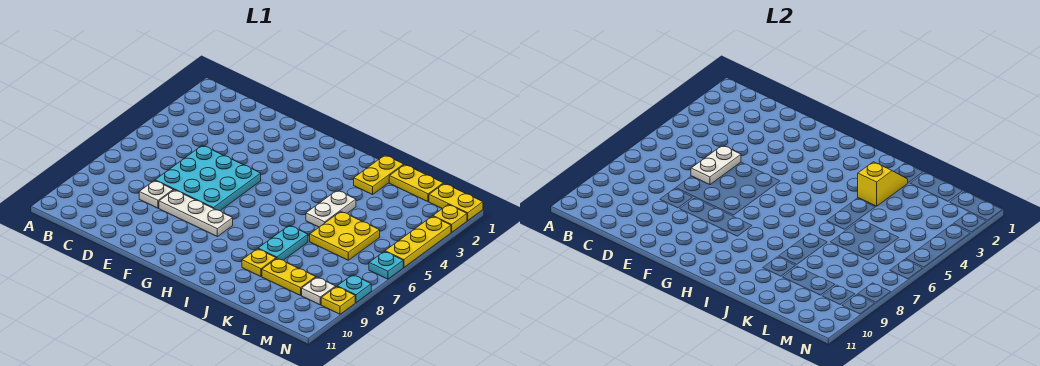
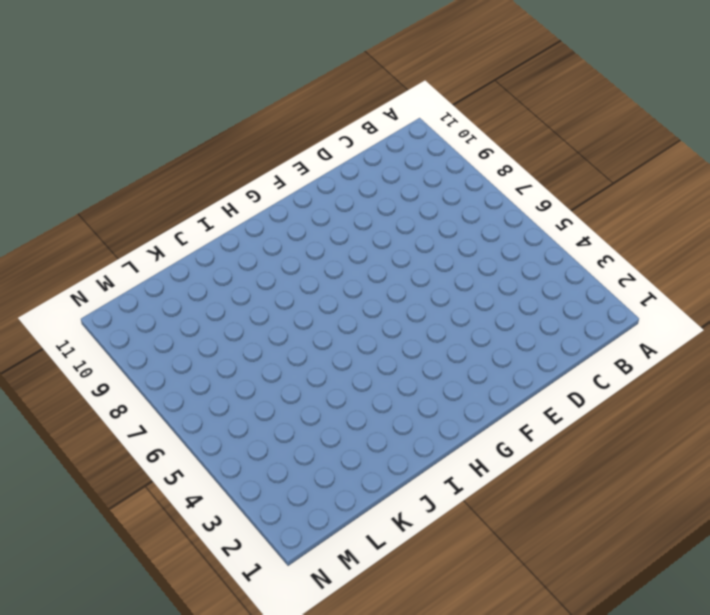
none -> cyan plate D5:F7 level 1
none -> white plate D8 level 1
none -> white plate E8:G8 level 1

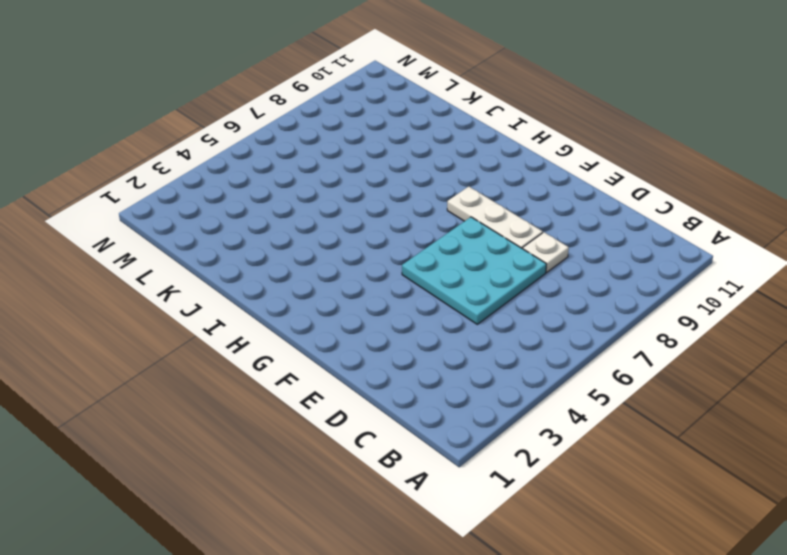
none -> yellow plate J1:J2 level 1
none -> white plate J4:J5 level 1
none -> cyan plate J7:J8 level 1

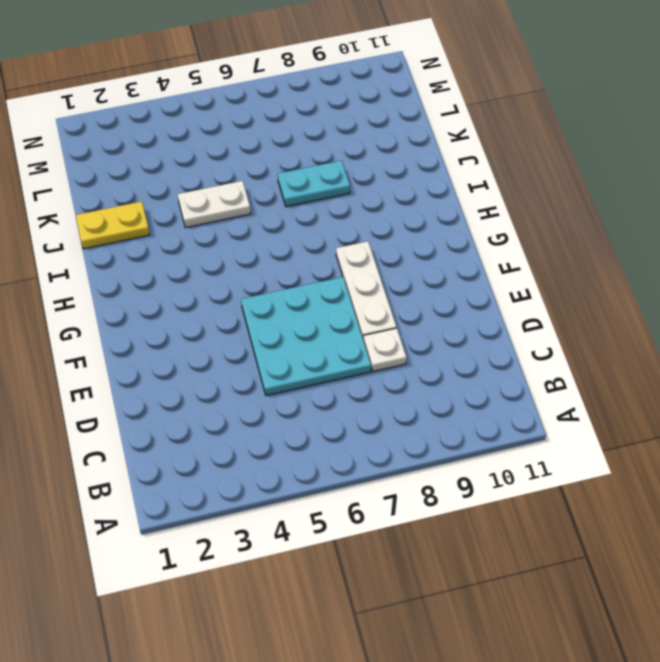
none -> yellow plate J9 level 1
none -> yellow plate K1:L1 level 1
none -> yellow plate K5:L6 level 1

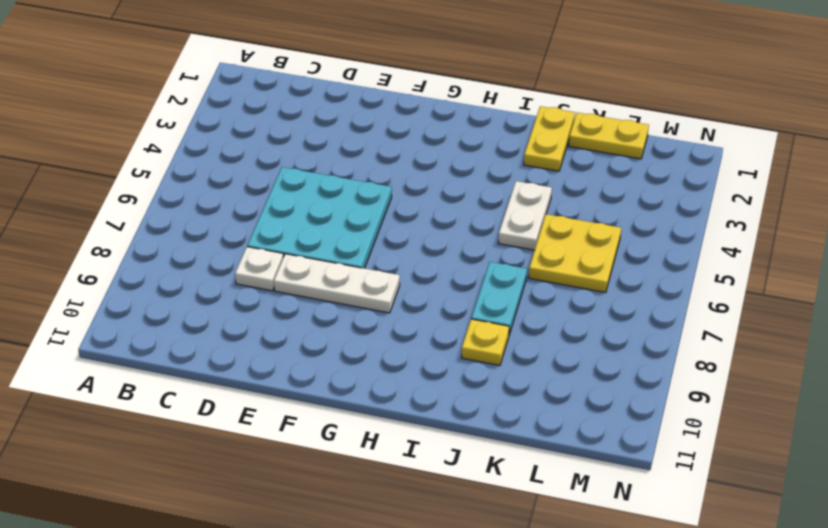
none -> yellow plate K9:L9 level 1
none -> yellow plate M1:N1 level 1
none -> white plate M9 level 1

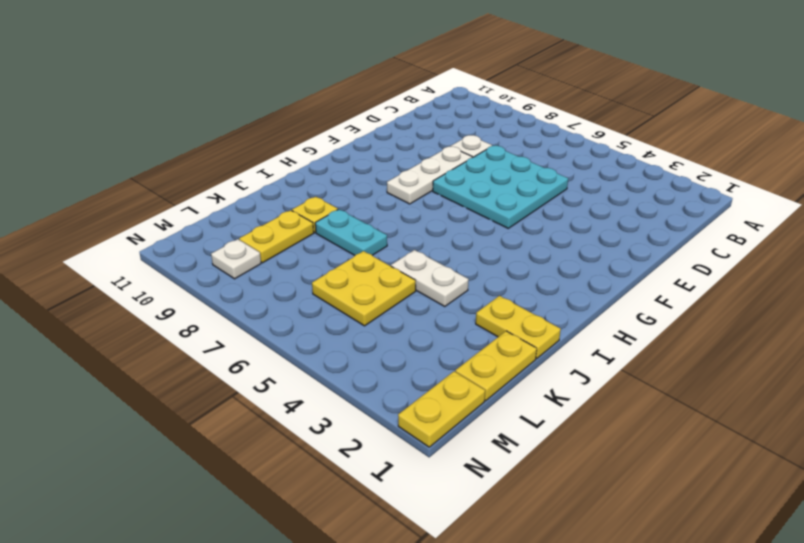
none -> yellow plate N2 level 1
none -> yellow plate N3:N5 level 1
none -> cyan plate N6 level 1

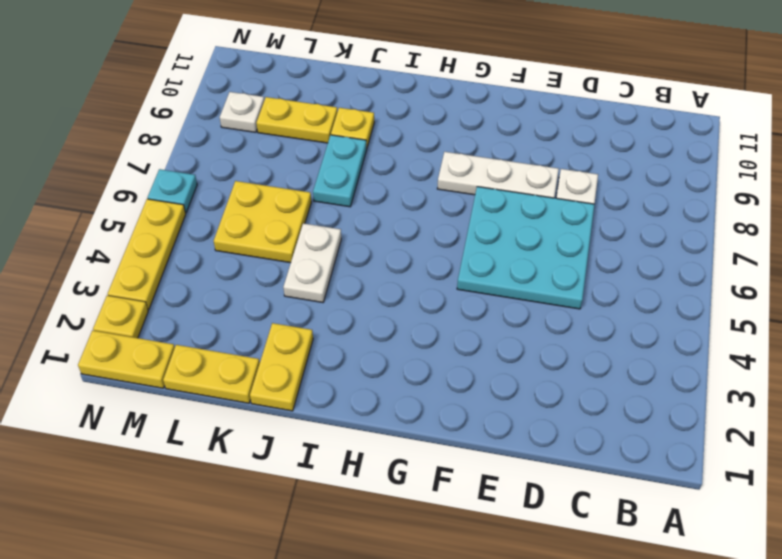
none -> cyan plate N8 level 1
none -> yellow plate N9 level 1
none -> white plate D5:D6 level 2

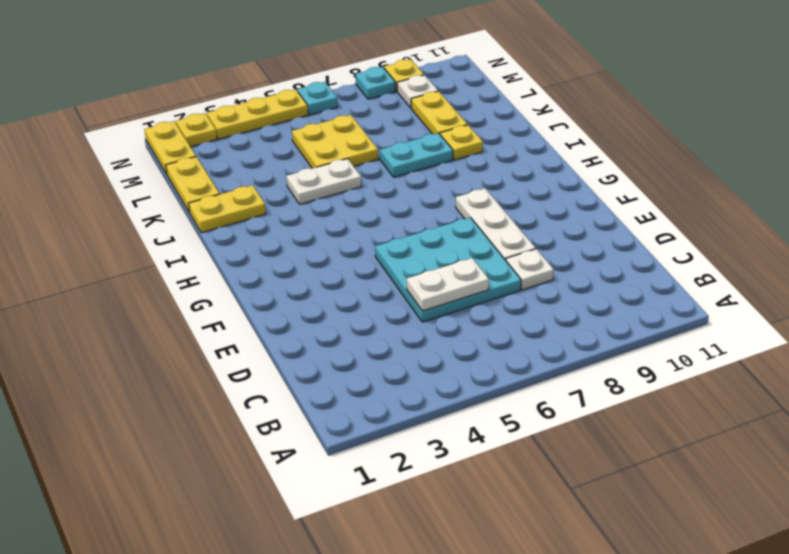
none -> yellow slope J2:J3 level 2 top 3

